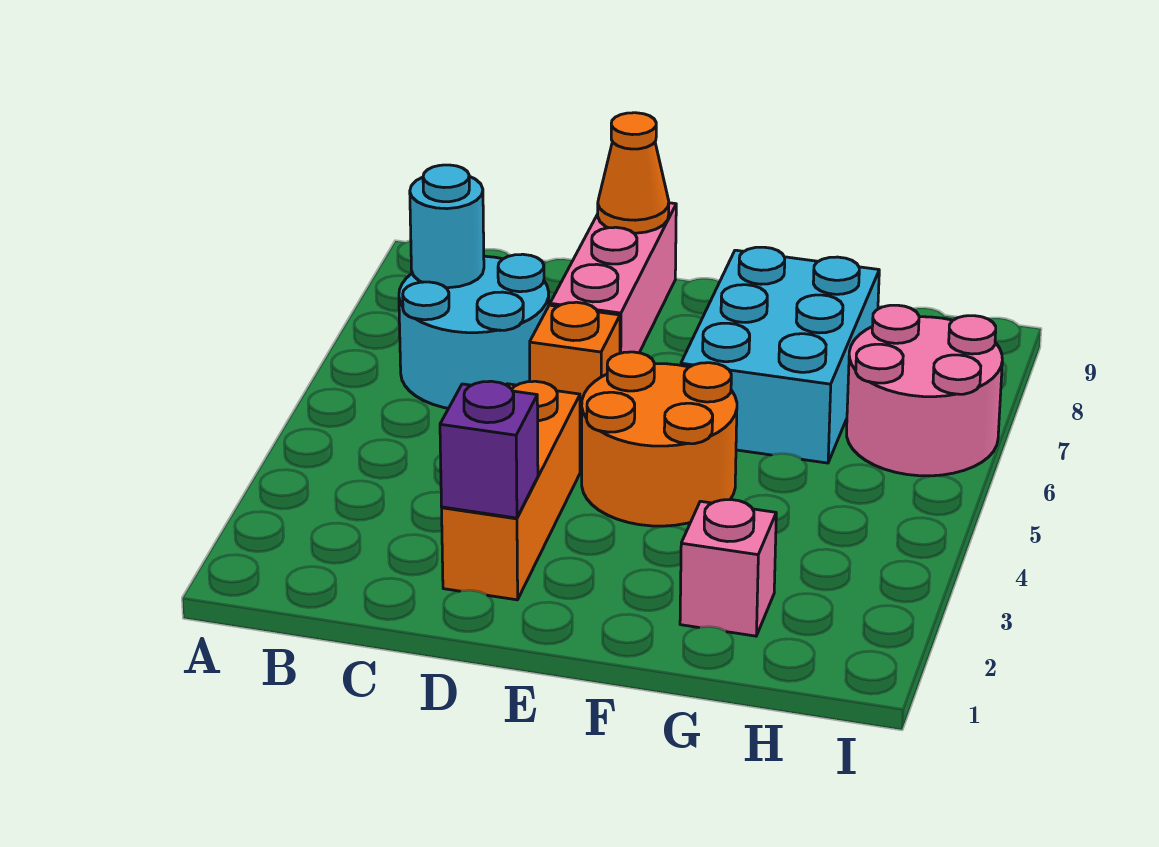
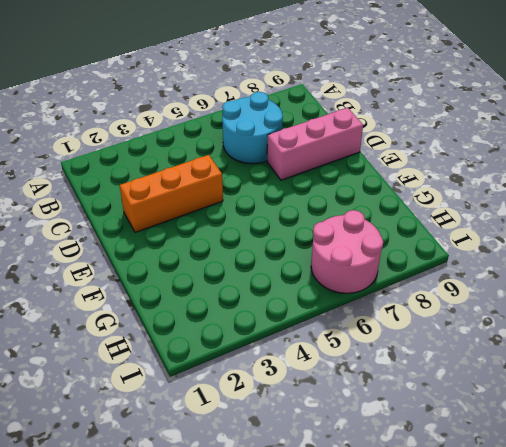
none -> orange brick D6 level 1
none -> orange round brick E4:F5 level 1

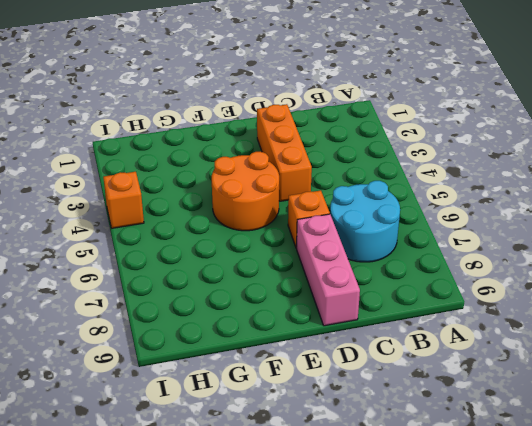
orange brick I4 level 1 -> none
none -> cyan brick F6:G8 level 1
none -> pink brick G2 level 1

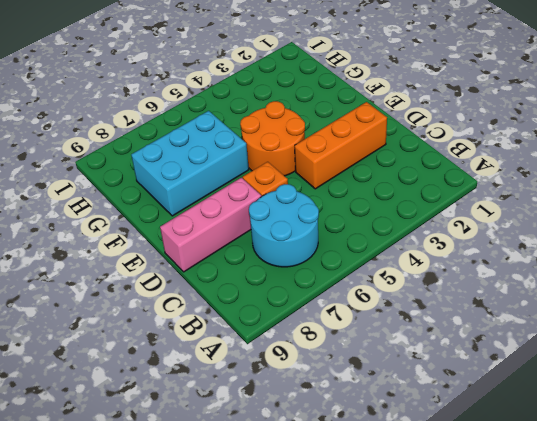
none -> pink brick G2 level 1
none -> pink round brick H6:I7 level 1

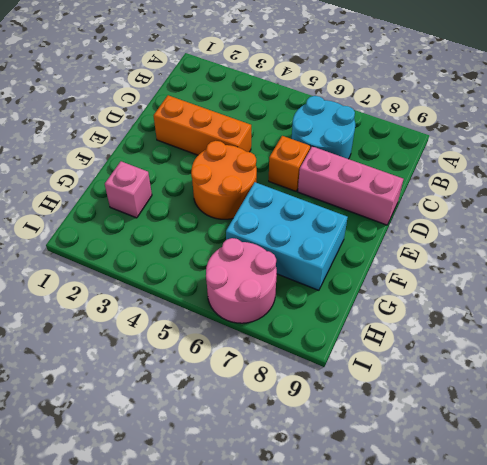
none -> cyan round brick B7 level 2
none -> purple brick D2 level 2

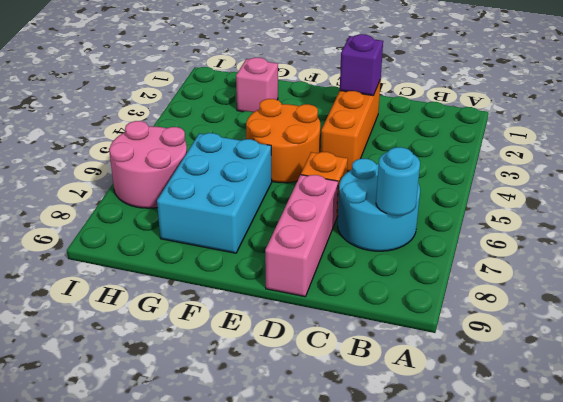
none -> orange cone D9 level 2

